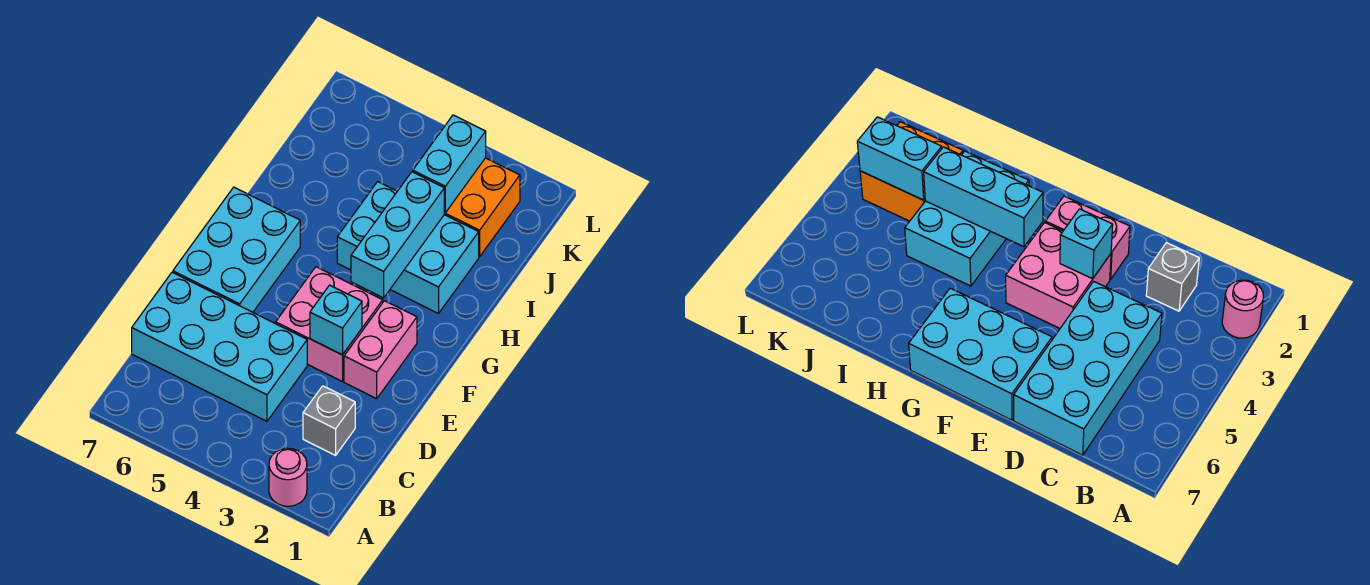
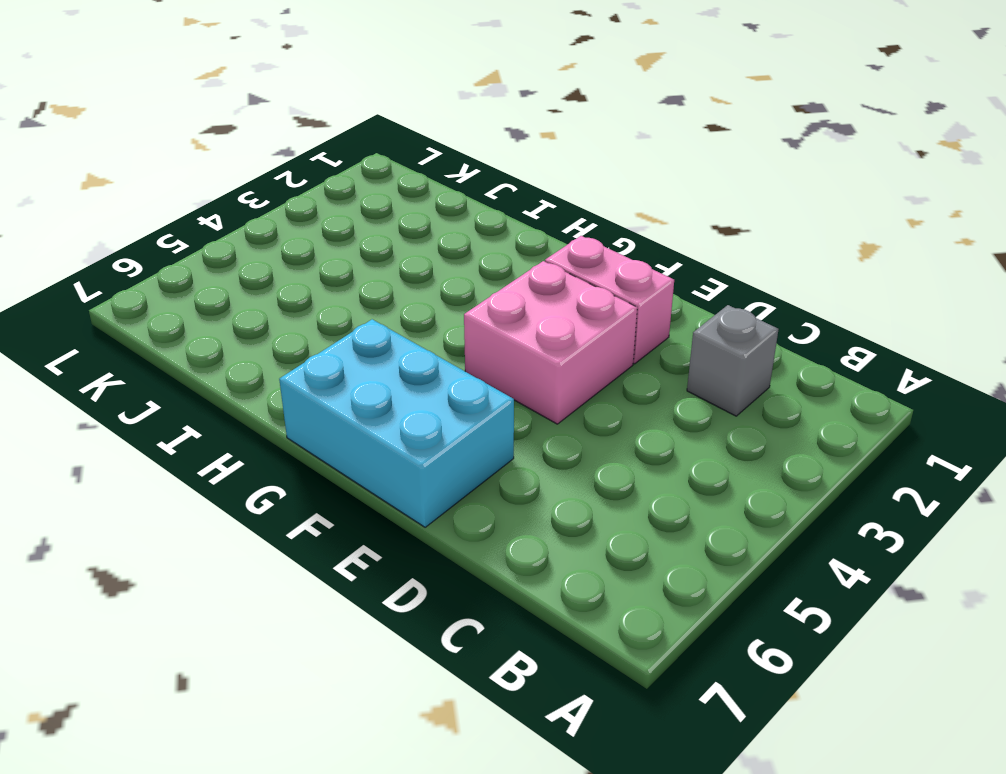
none -> pink round brick A2 level 1
none -> cyan brick C4:D7 level 1

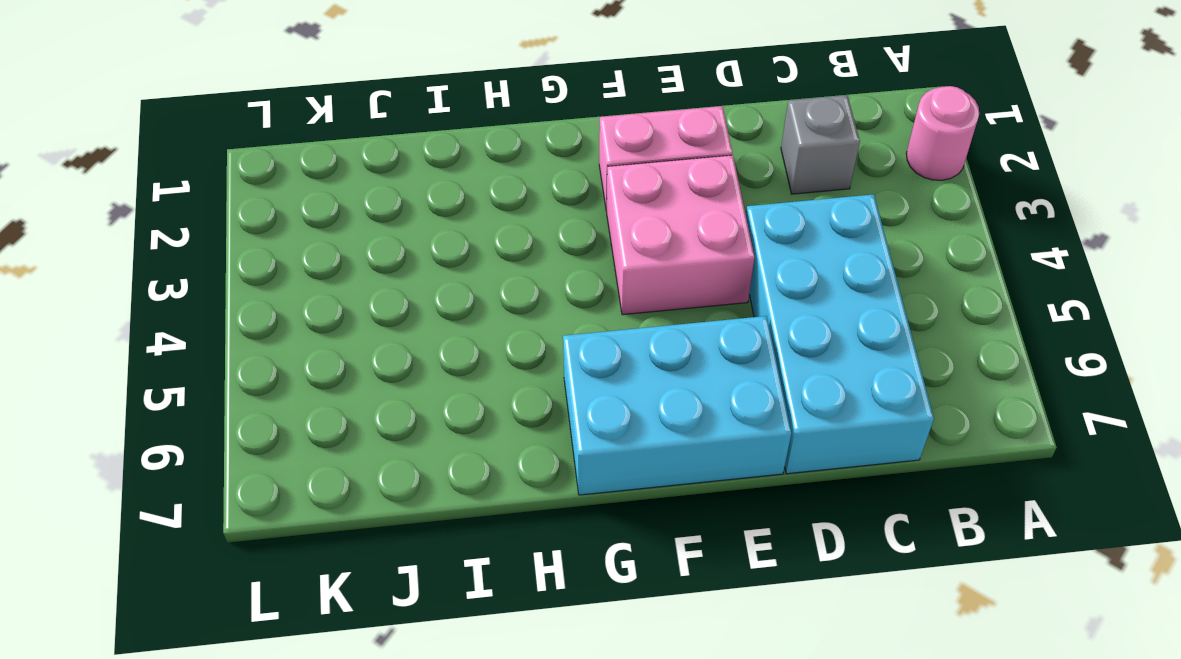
none -> cyan brick H2:I4 level 1
none -> orange brick J2:K3 level 1

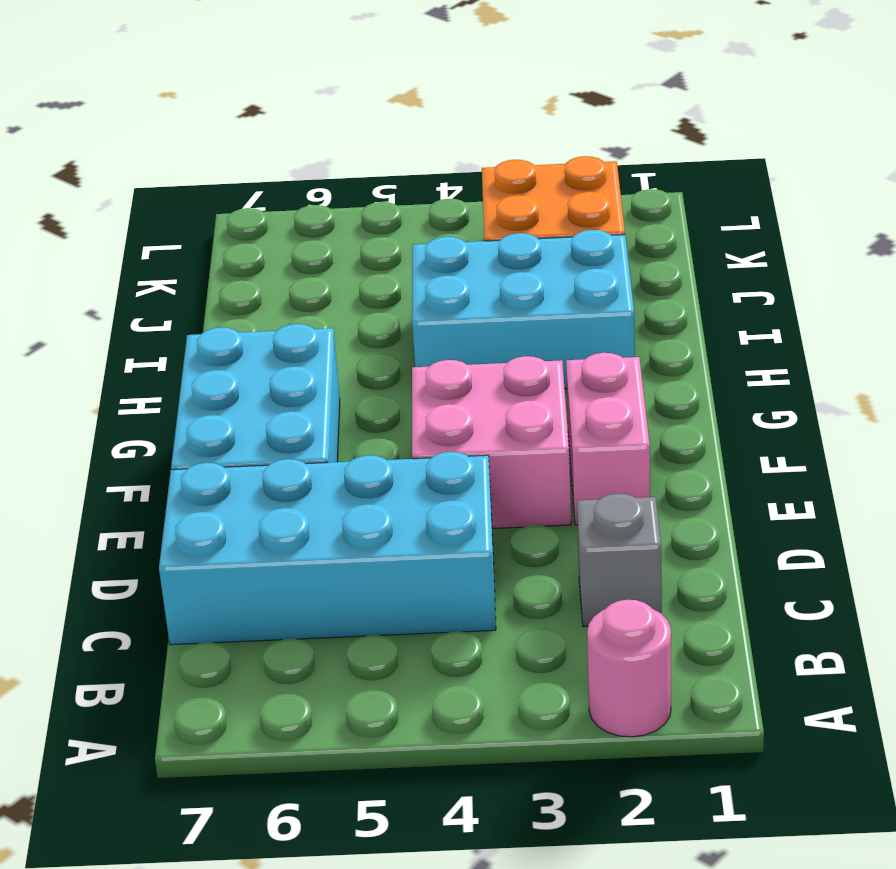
none -> cyan brick E3 level 2
none -> cyan brick G3:I3 level 2

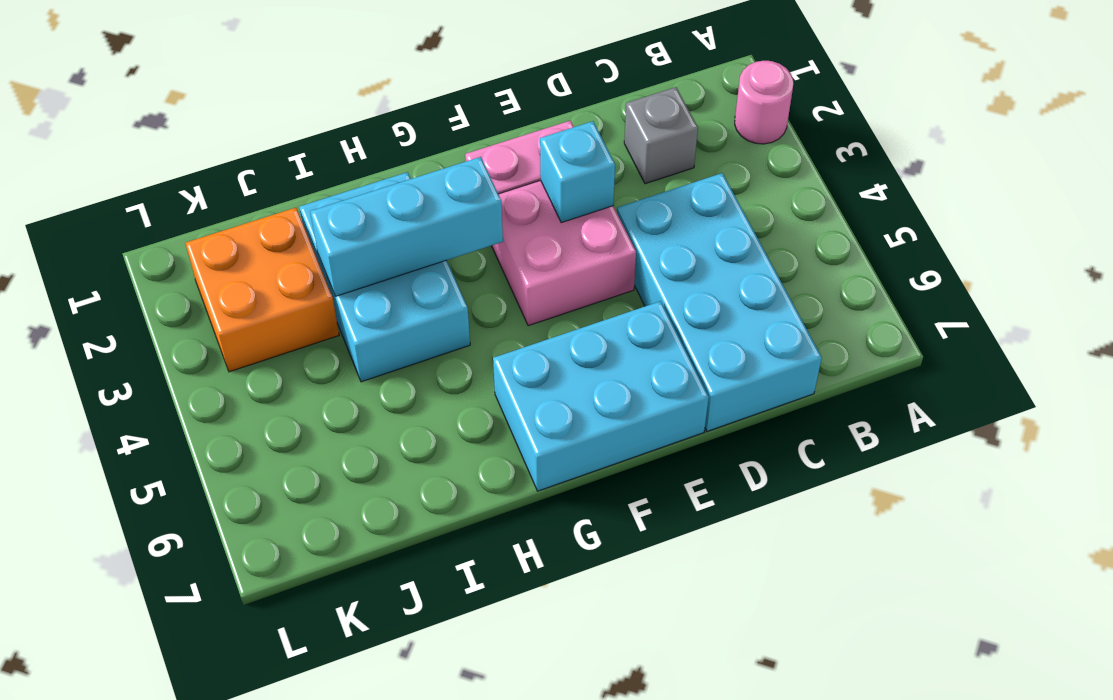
none -> cyan brick J3:K3 level 2

